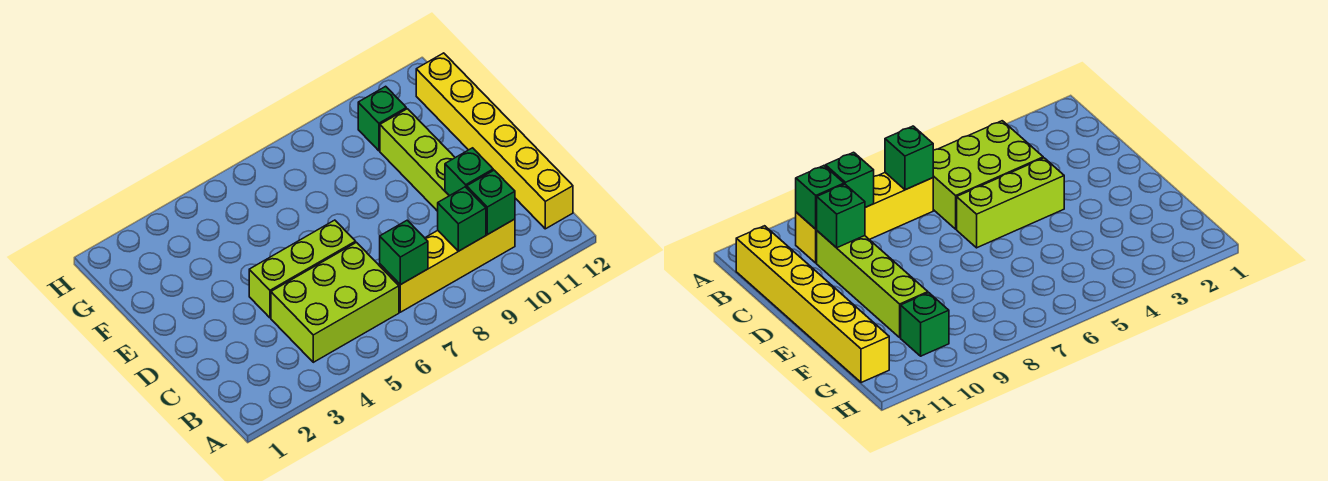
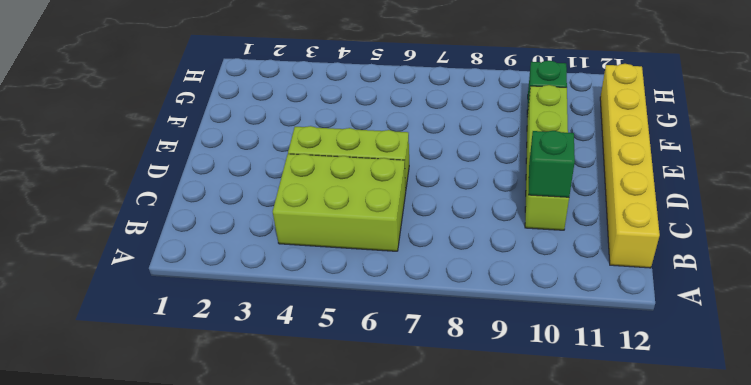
none -> yellow brick B7:B10 level 1
none -> green brick B7 level 2

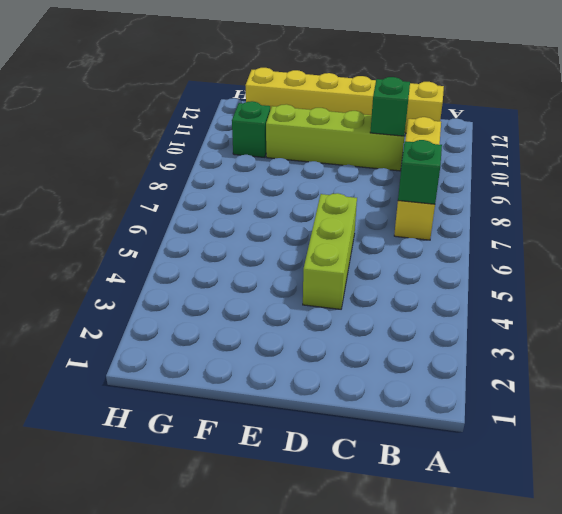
none -> lime brick B4:C6 level 1
none -> green brick B9 level 2

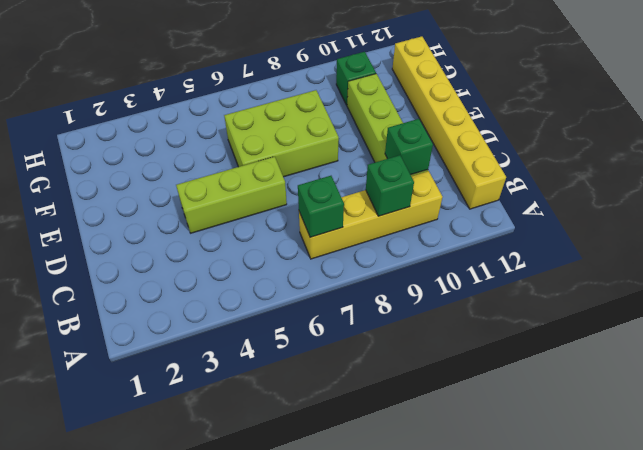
lime brick E6:F8 level 1 -> lime brick B4:C6 level 1
none -> green brick B10 level 2

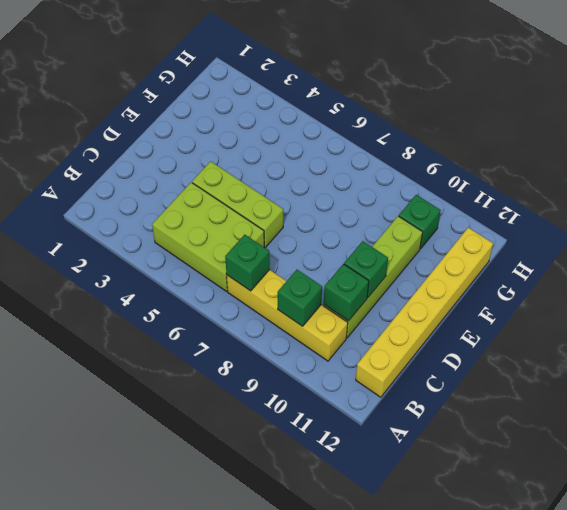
green brick D10 level 2 -> green brick B10 level 2

